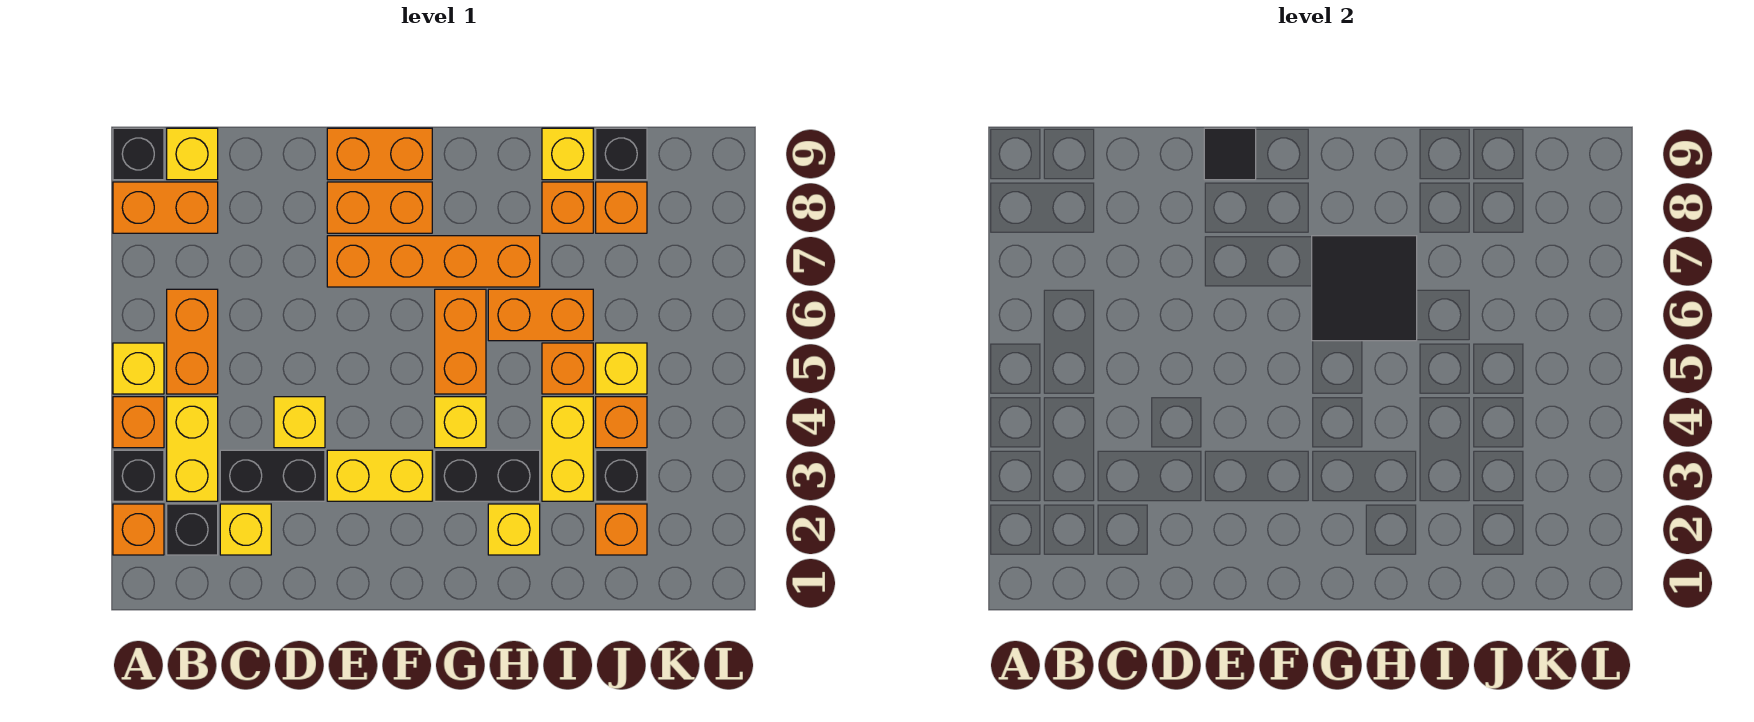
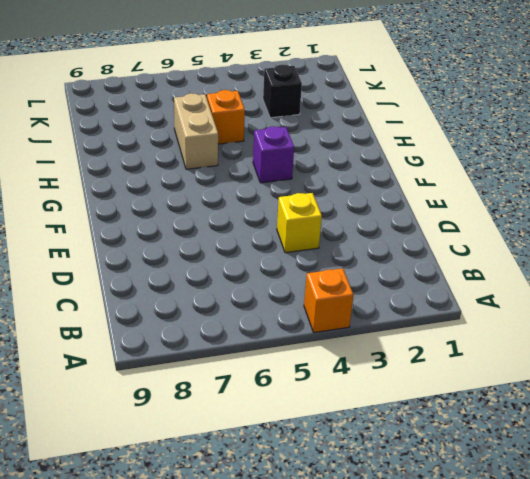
purple brick G4 level 1 -> yellow brick G4 level 1
tan brick H6:I6 level 1 -> orange brick H6:I6 level 1
none -> orange brick A2 level 1
none -> black brick A3 level 1
none -> yellow brick A5 level 1
none -> orange brick A8:B8 level 1

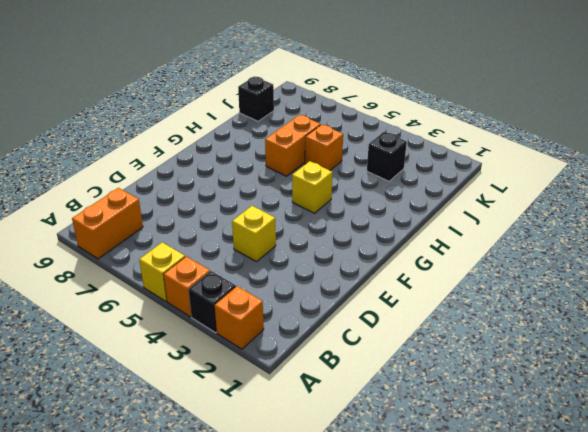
none -> black brick A9 level 1
none -> black brick B2 level 1
none -> yellow brick B3:B4 level 1
none -> orange brick B5:B6 level 1

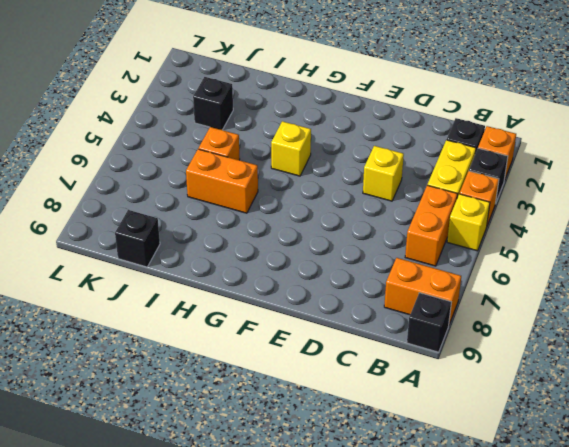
none -> yellow brick B9 level 1
none -> yellow brick C2 level 1
none -> black brick C3:D3 level 1
none -> yellow brick E3:F3 level 1

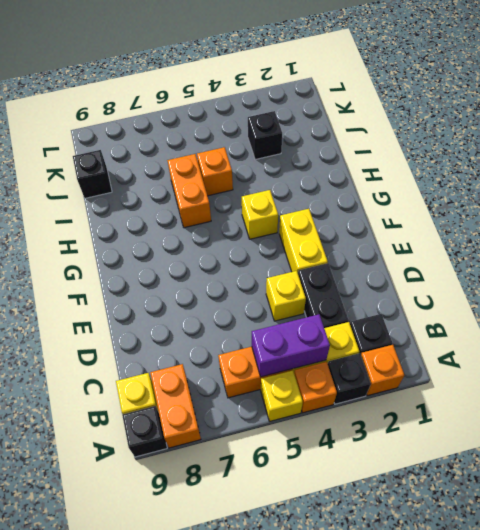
purple brick B4:B5 level 2 -> none
none -> yellow brick C2 level 1
none -> orange brick E7:H7 level 1
none -> orange brick E8:F8 level 1
none -> orange brick E9:F9 level 1

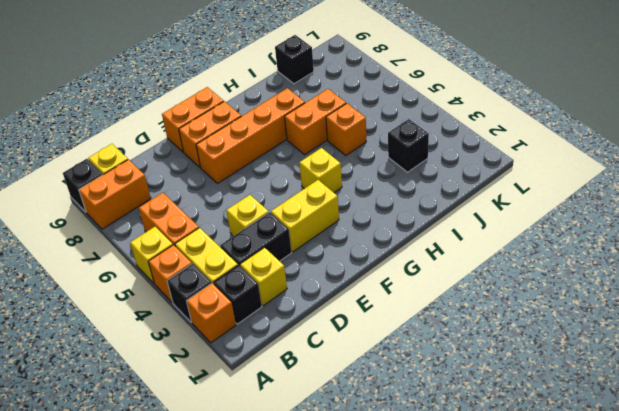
none -> black brick G3:H3 level 1
none -> orange brick G5:G6 level 1
none -> yellow brick H2 level 1
none -> yellow brick I3:I4 level 1

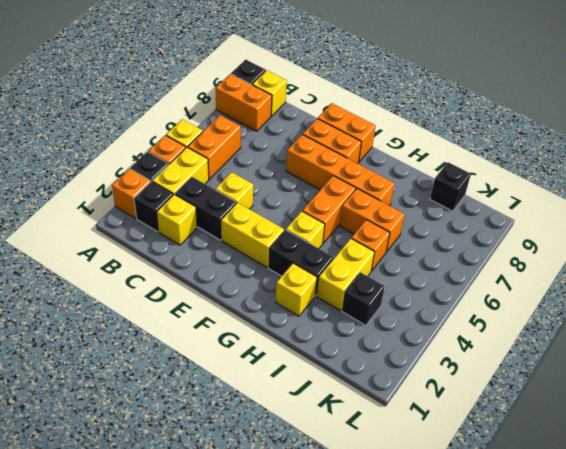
none -> orange brick I8 level 1
none -> yellow brick I9 level 1
none -> orange brick J2 level 1
none -> orange brick J4 level 1

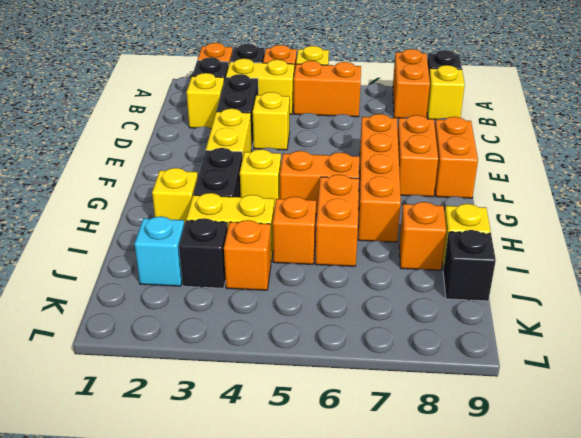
cyan brick J2 level 1 -> orange brick J2 level 1
none -> yellow brick J5 level 1
none -> orange brick J8 level 1
none -> black tile E9 level 2
none -> black tile G6:H7 level 2

